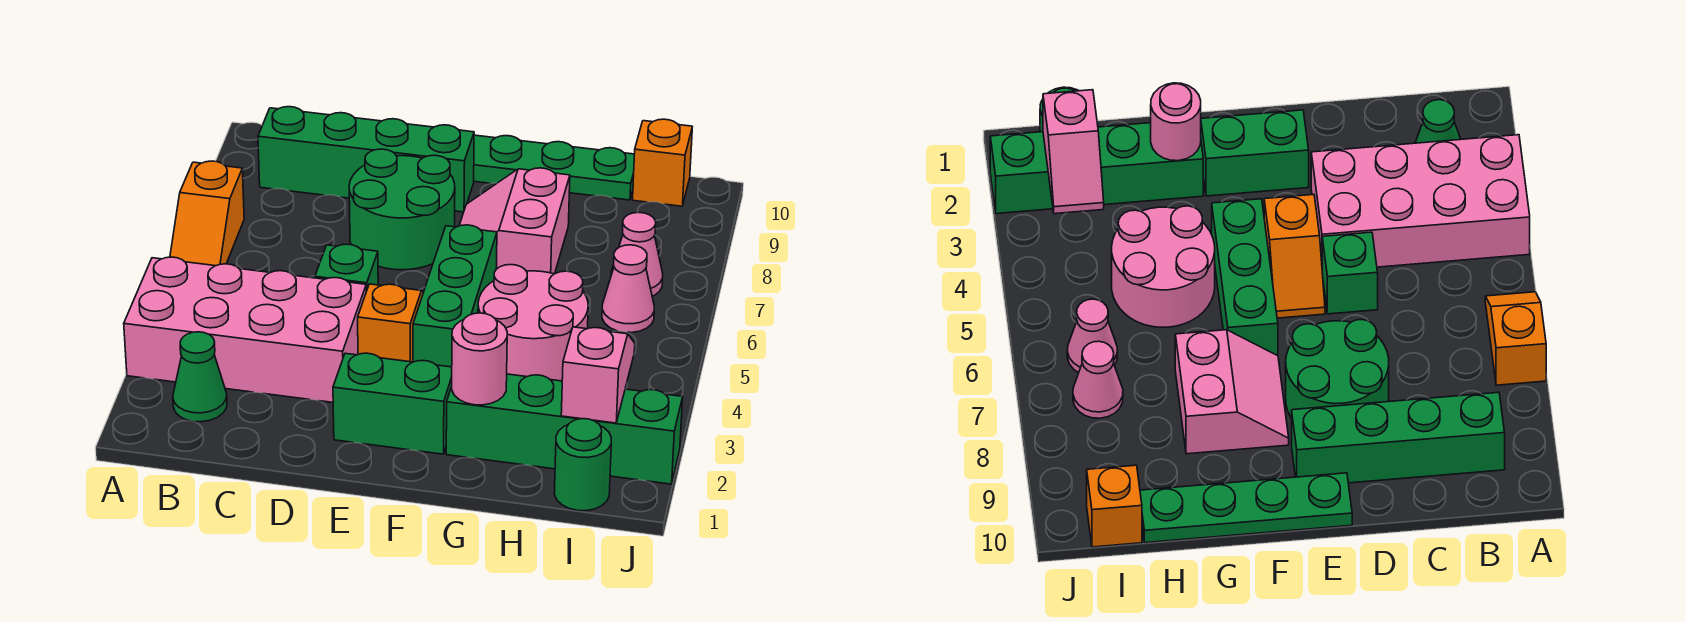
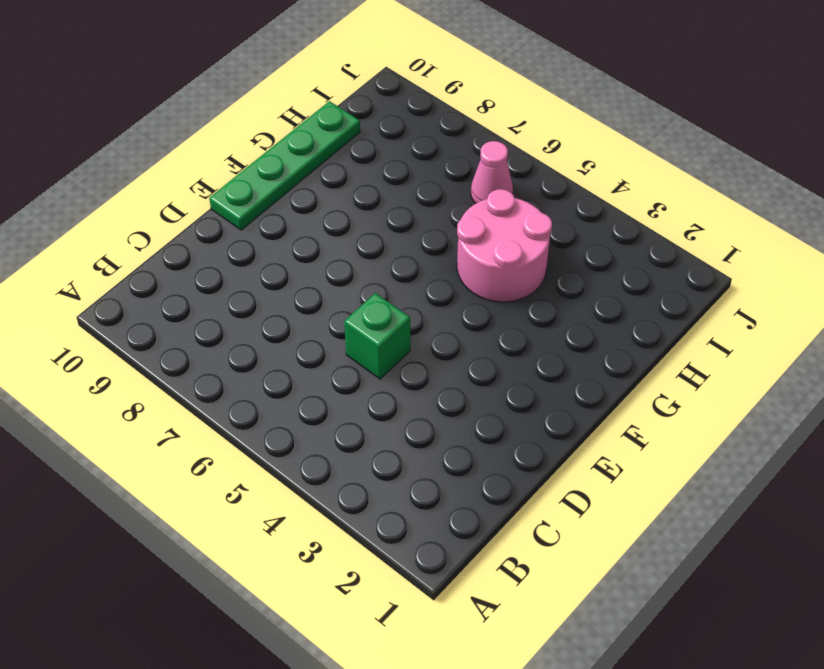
none -> pink brick A3:D4 level 1
none -> orange slope A6:A7 level 1 top 7
none -> green cone B2 level 1

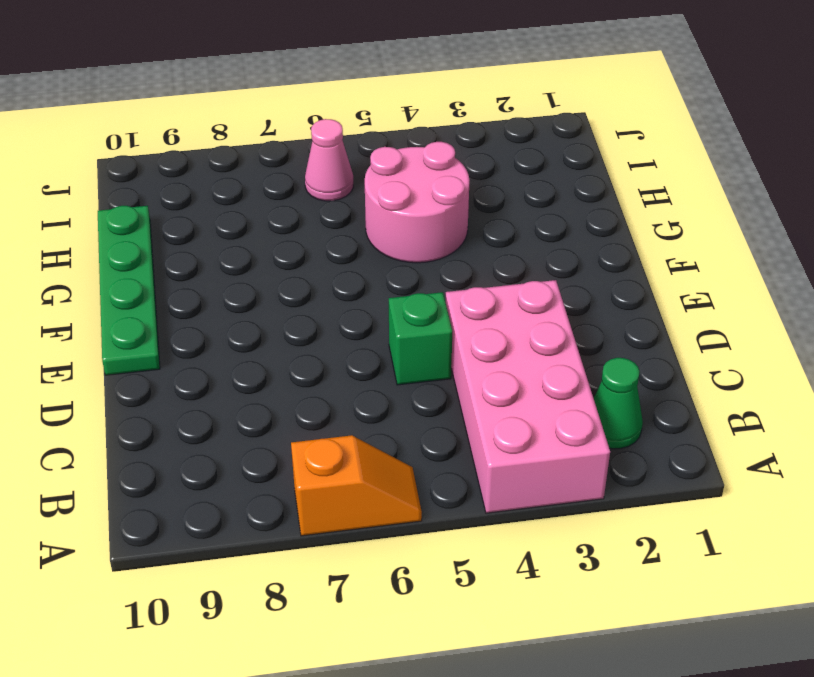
none -> green brick B9:E9 level 1
none -> green round brick D7:E8 level 1
none -> green brick E2:F2 level 1

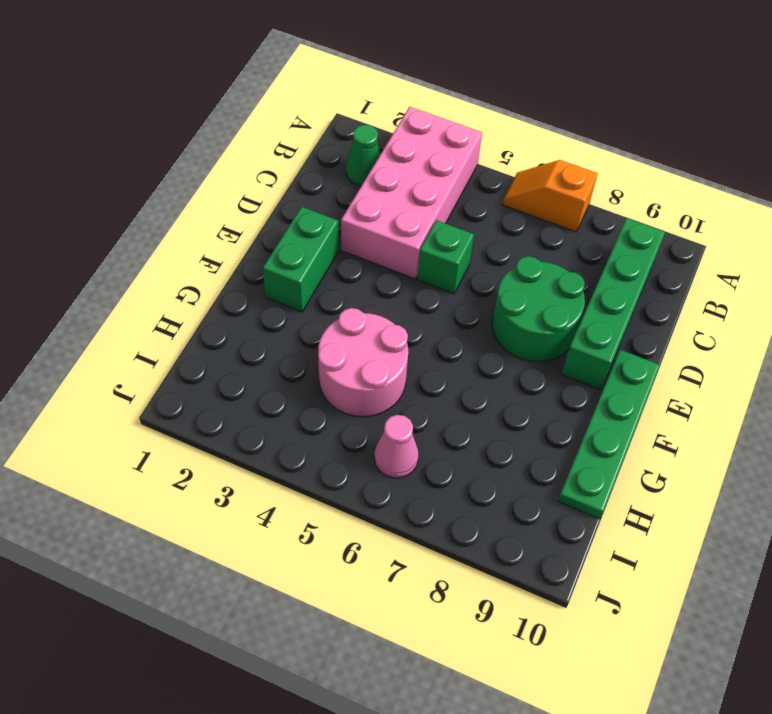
none -> orange slope E4:E5 level 1 top 4
none -> green brick F4:F6 level 1
none -> pink slope F7:G8 level 1 top G

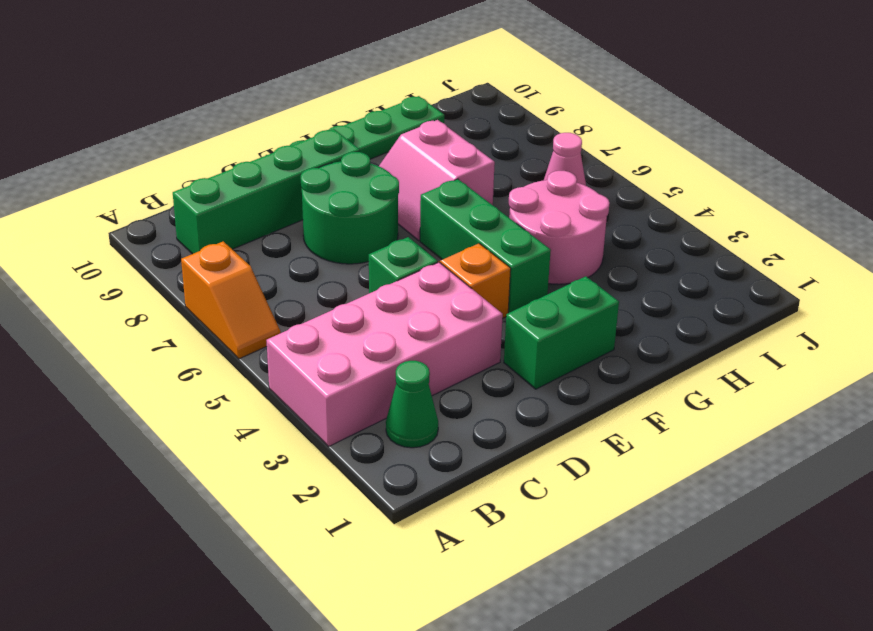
none -> green brick G2:J2 level 1
none -> green round brick I1 level 1
none -> pink cone I7 level 1

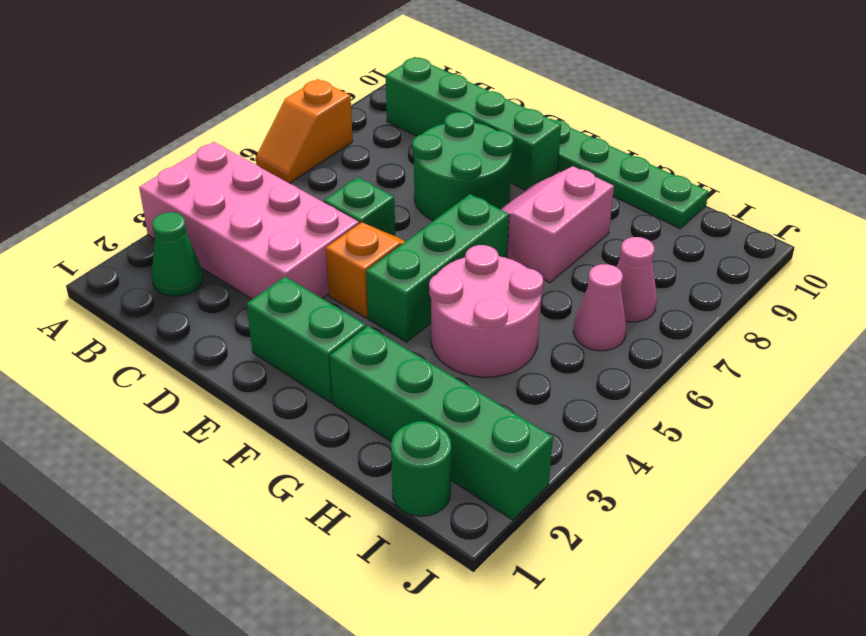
none -> orange brick I10 level 1
none -> pink round brick G2 level 2
none -> pink slope I2:I3 level 2 top 2

